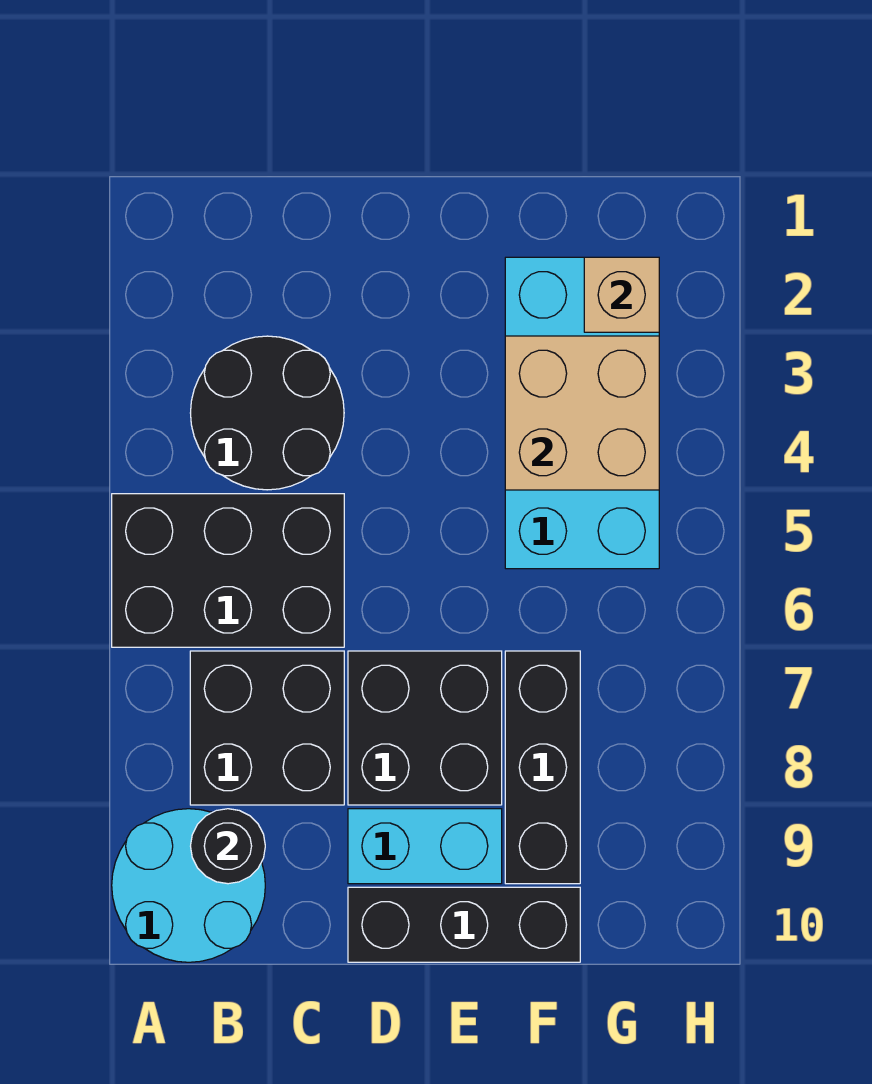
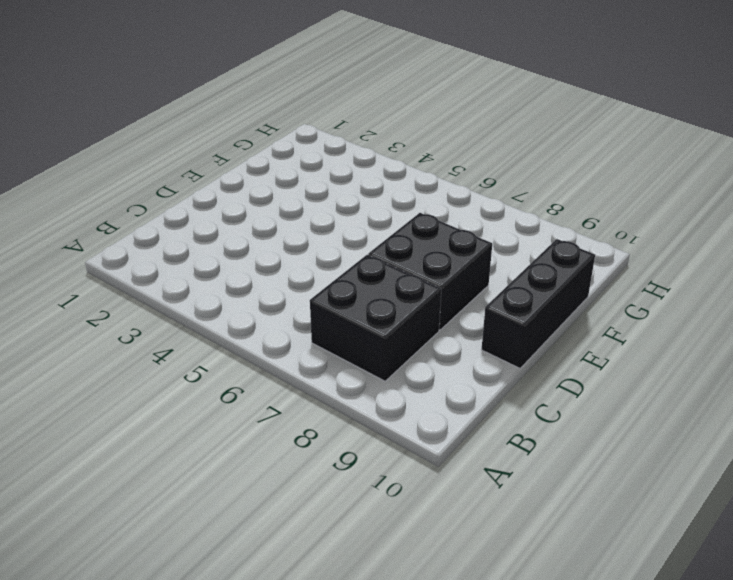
none -> black brick A5:C6 level 1
none -> cyan round brick A9:B10 level 1
none -> black round brick B3:C4 level 1

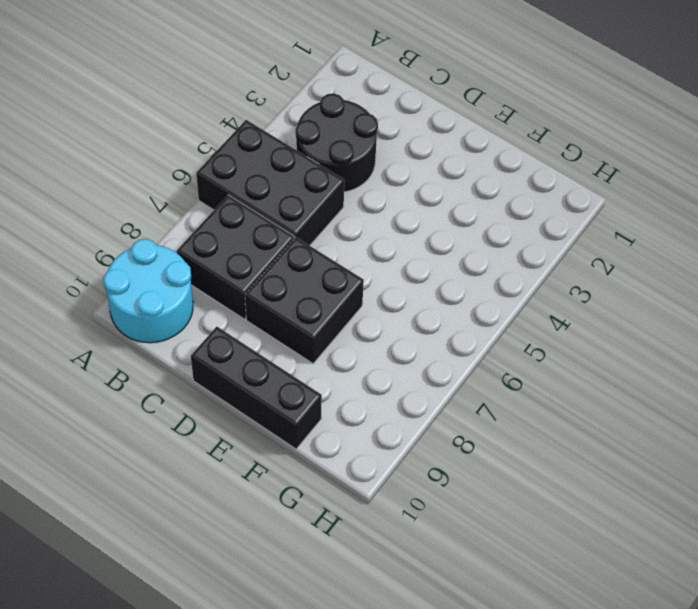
none -> cyan brick D9:E9 level 1
none -> cyan brick F2:G5 level 1
none -> black brick F7:F9 level 1

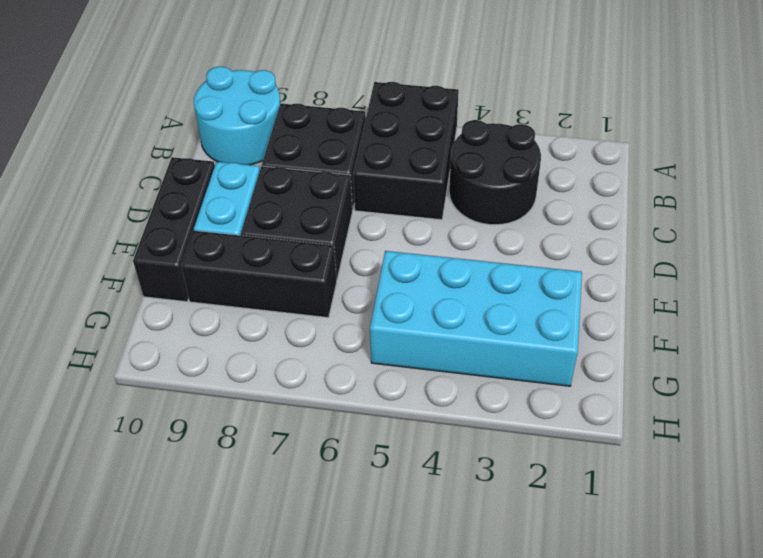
none -> black round brick B9 level 2
none -> tan brick F3:G4 level 2
none -> tan brick G2 level 2

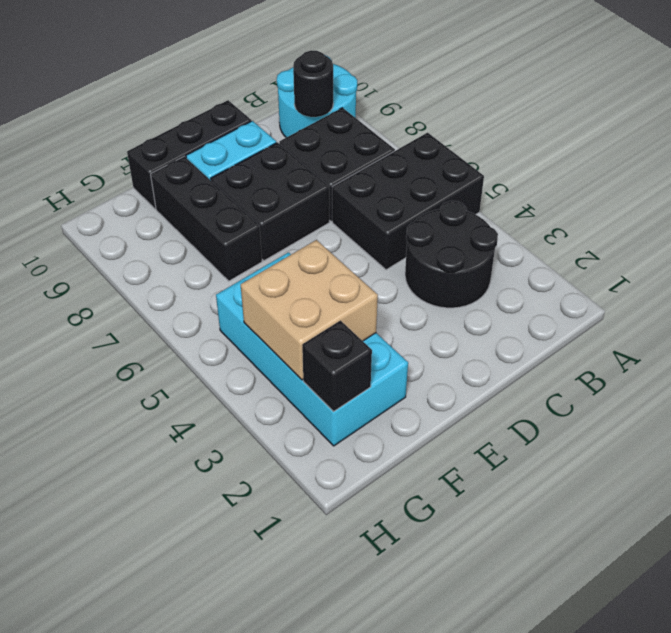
black brick G2 level 2 -> tan brick G2 level 2

